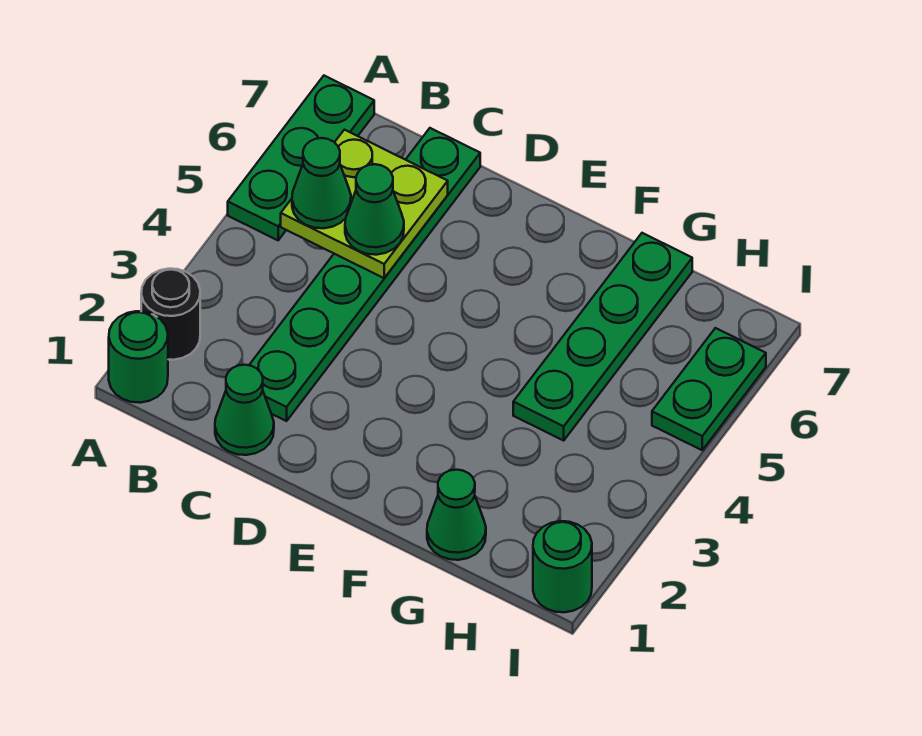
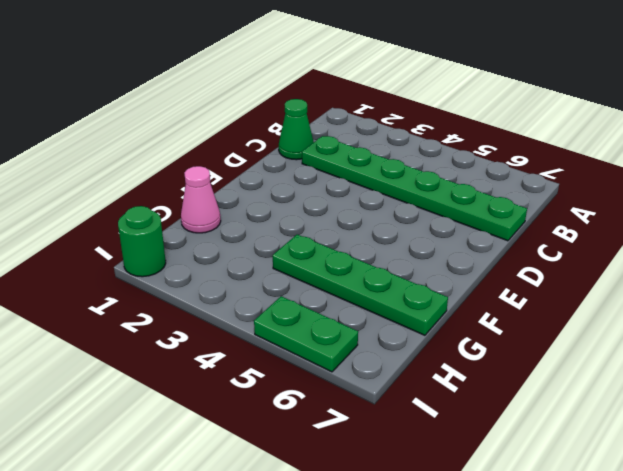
pink cone G1 level 1 -> green cone G1 level 1
none -> green round brick A1 level 1
none -> black round brick A2 level 1
none -> green plate A5:A7 level 1

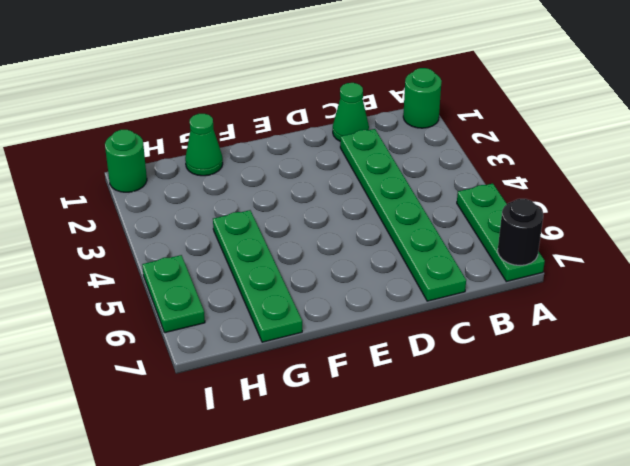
black round brick A7 level 2 -> black round brick A2 level 1
none -> lime plate B5:C6 level 2
none -> green cone B5 level 3
none -> green cone C5 level 3

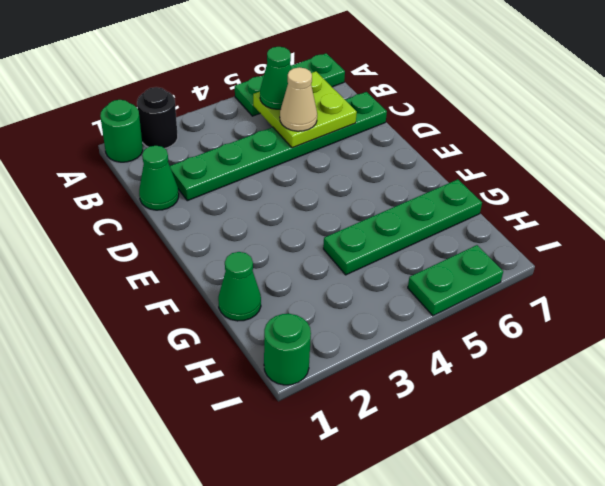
tan cone C5 level 3 -> green cone C5 level 3

